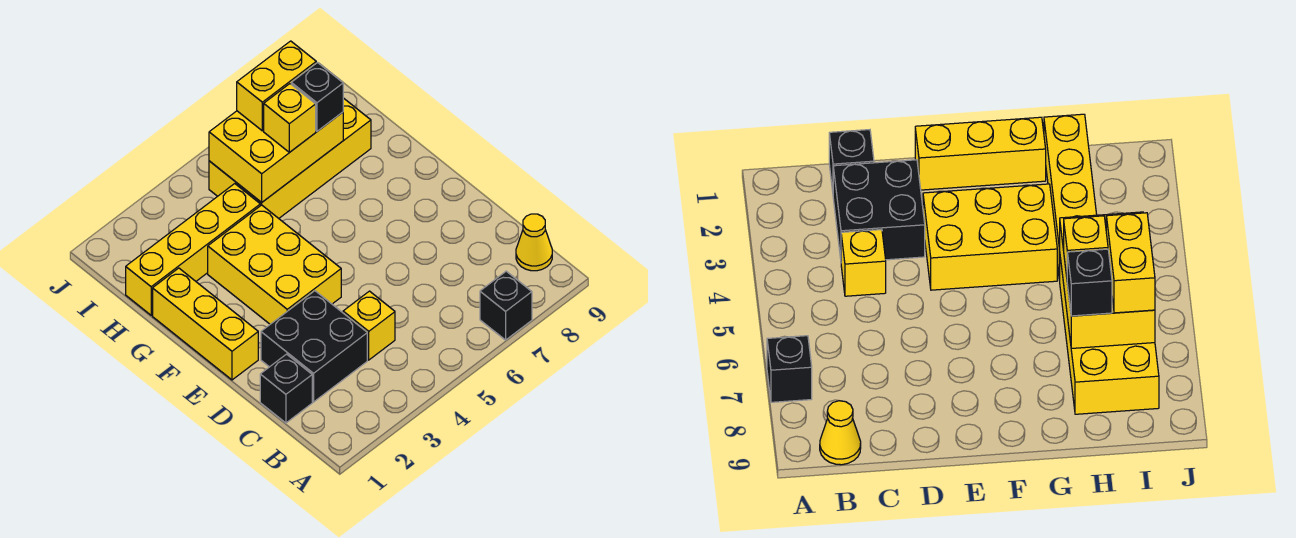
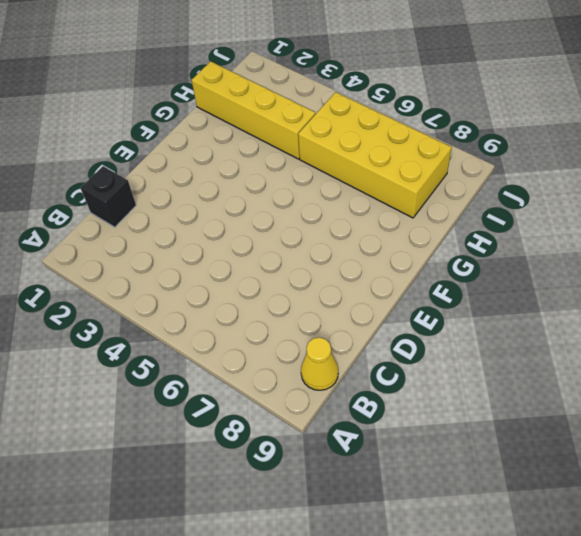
none -> black brick A7 level 1
none -> black brick C2:D3 level 1
none -> yellow brick C4 level 1

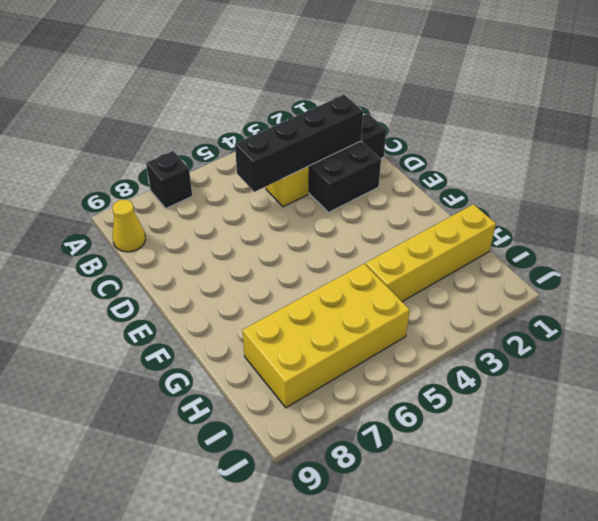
black brick C2:C5 level 2 -> none
none -> yellow brick E1:G1 level 1
none -> yellow brick E3:G4 level 1
none -> yellow brick H5:I7 level 2

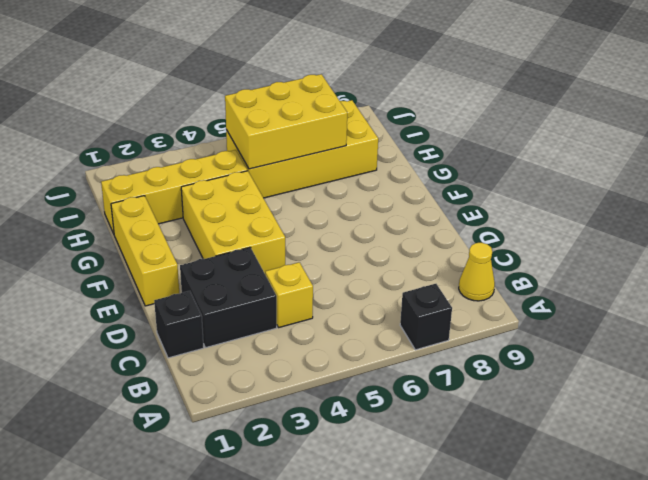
none -> yellow brick H6 level 3
none -> black brick H7 level 3
none -> yellow brick I6:I7 level 3

